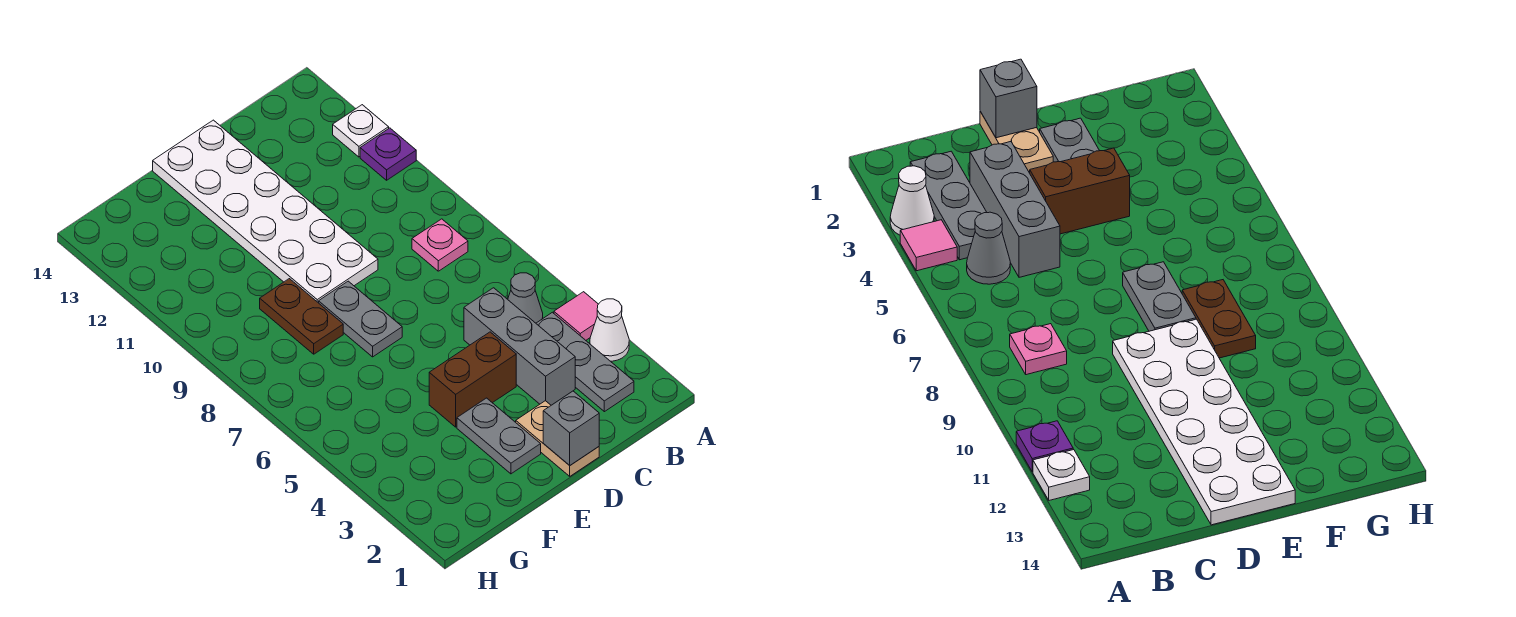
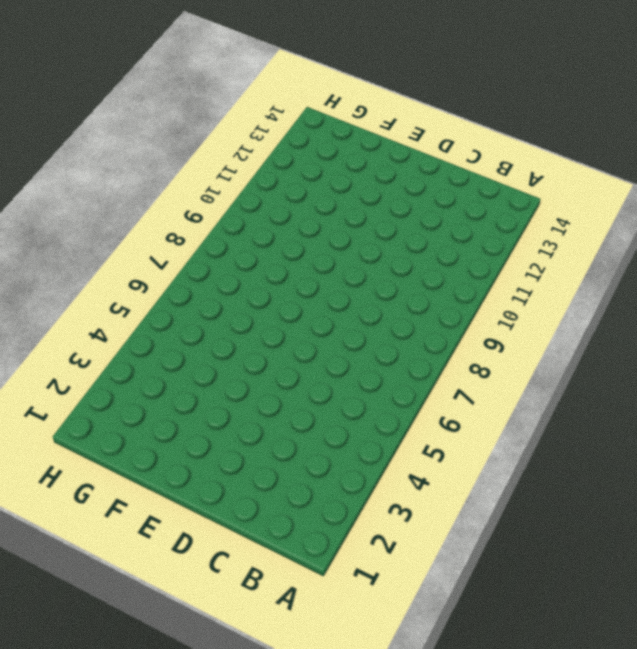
none -> white cone A3 level 1
none -> pink tile A4 level 1
none -> purple plate A11 level 1

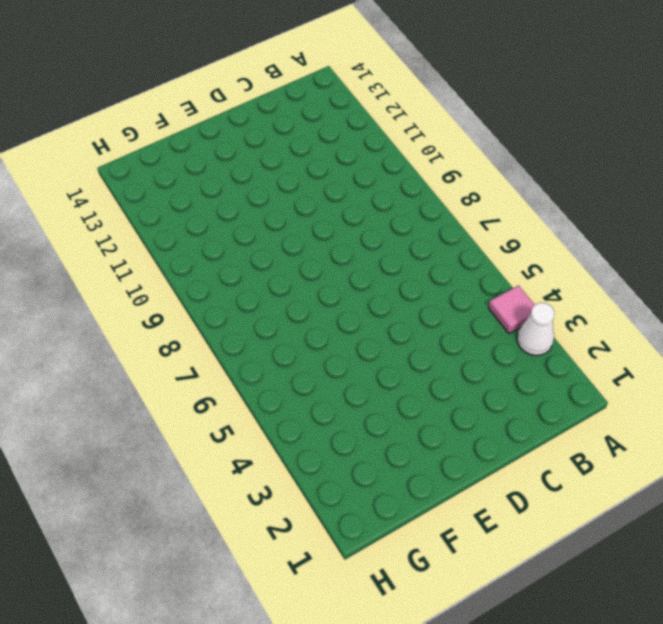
none -> purple plate A11 level 1
none -> white plate A12 level 1
none -> grey plate B2:B4 level 1

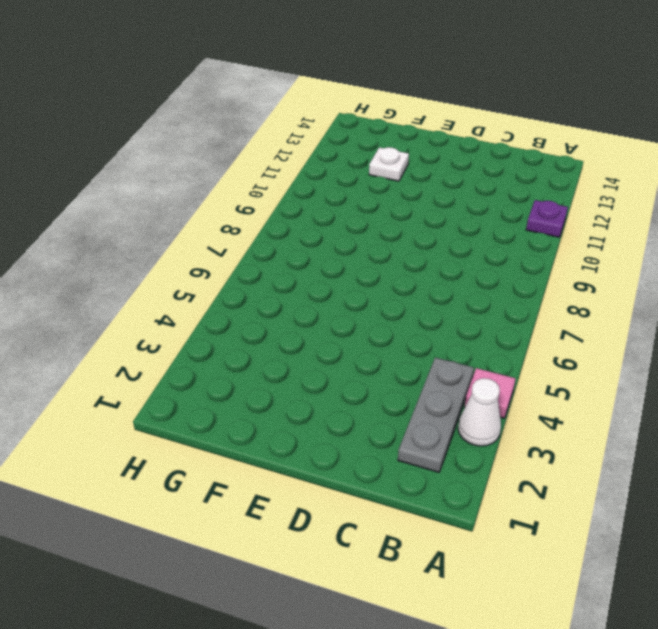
white plate F12 level 1 -> white plate A12 level 1
none -> grey cone B5 level 1
none -> pink plate B8 level 1
none -> grey brick C3:C5 level 1

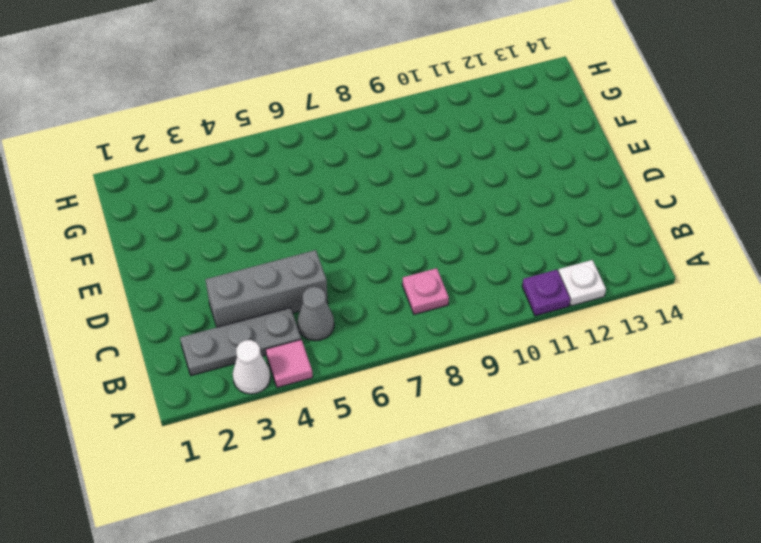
none -> tan plate D1:D2 level 1
none -> brown brick D4:E4 level 1
none -> white plate D9:E14 level 1

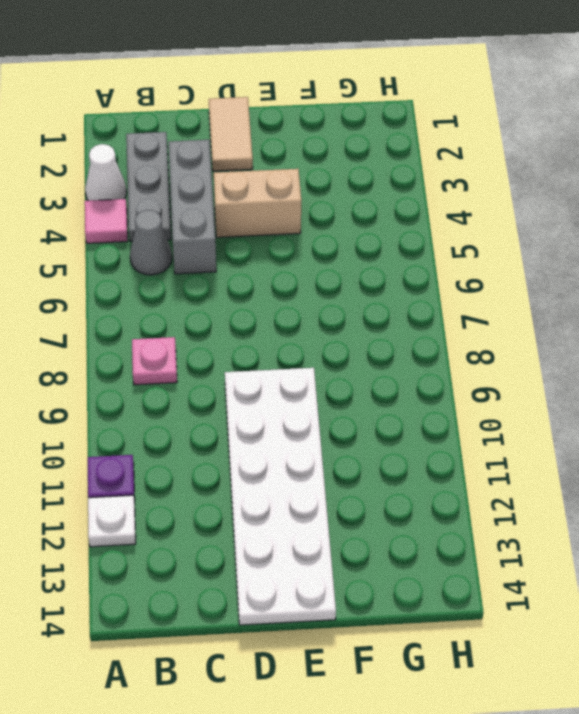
tan tile D1:D2 level 1 -> tan plate D1:D2 level 1
tan brick D4:E4 level 1 -> brown brick D4:E4 level 1
none -> grey plate E2:E3 level 1
none -> grey plate E7:E8 level 1
none -> brown plate F8:F9 level 1

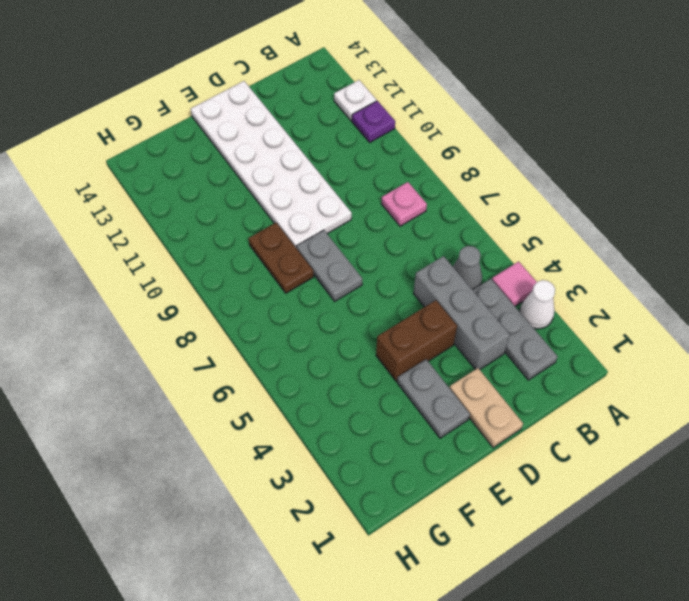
none -> grey brick D1 level 2

